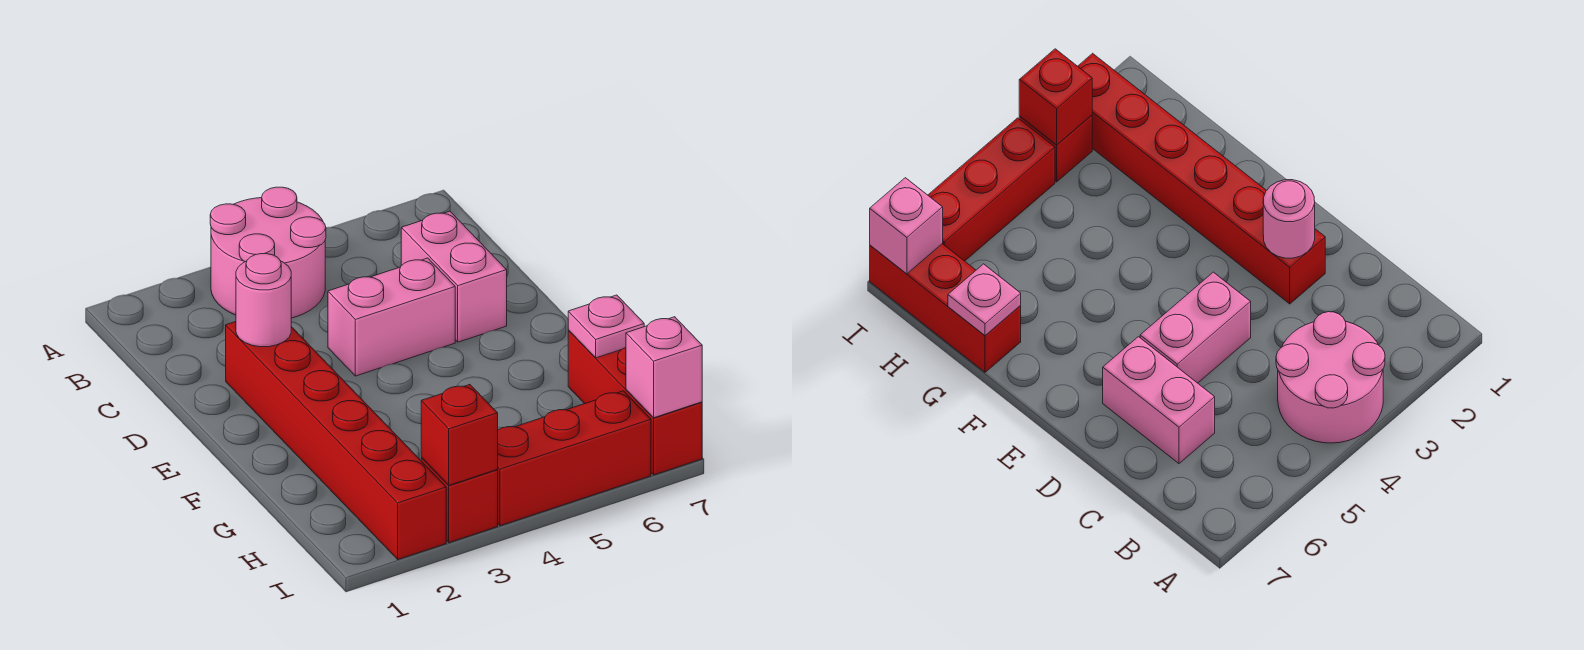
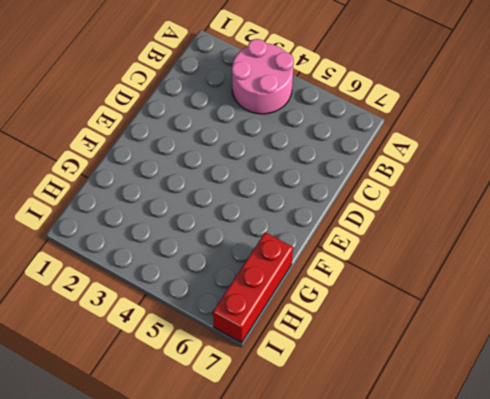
none -> pink brick C6:D6 level 1
none -> red brick D2:I2 level 1

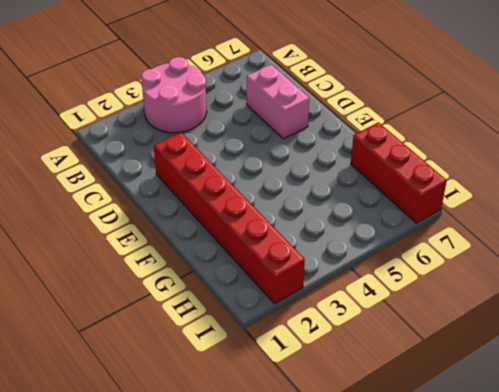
none -> pink brick D4:D5 level 1
none -> red brick I3 level 1

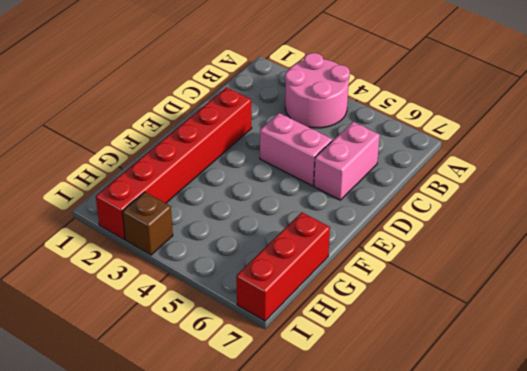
brown brick I3 level 1 -> red brick I3 level 1
none -> red brick I4:I6 level 1
none -> pink round brick D2 level 2

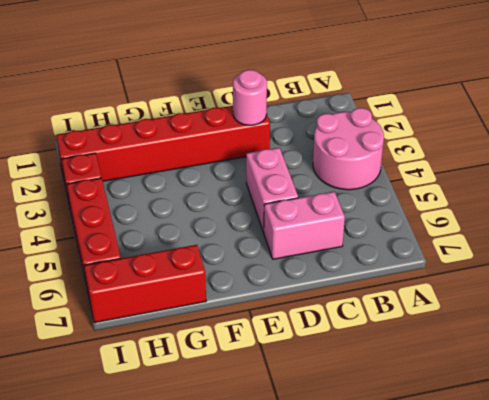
none -> pink plate G7 level 2
none -> red brick I3 level 2

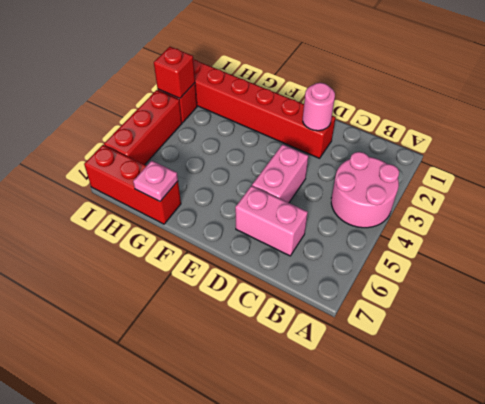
none -> pink brick I7 level 2

